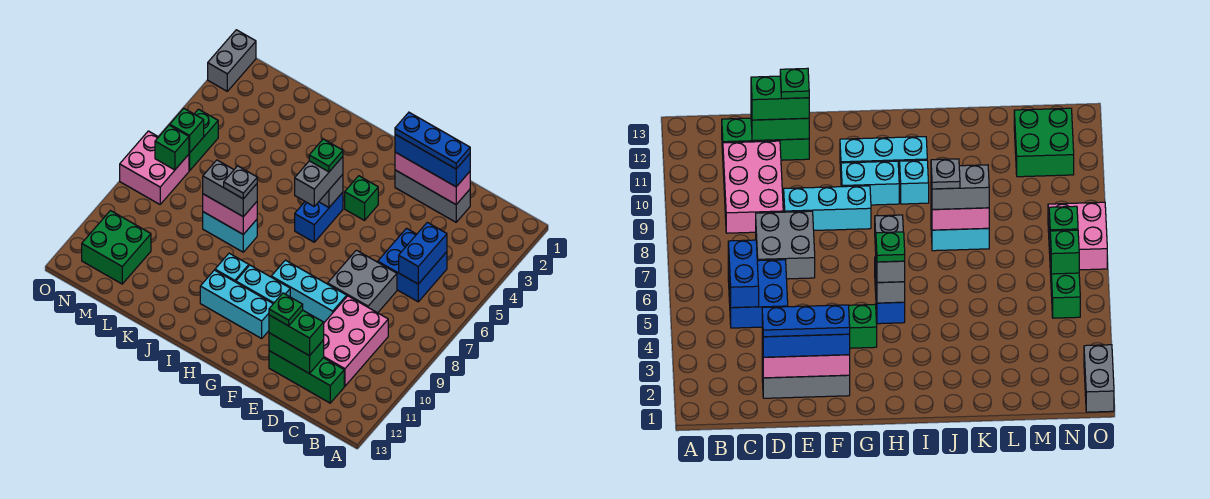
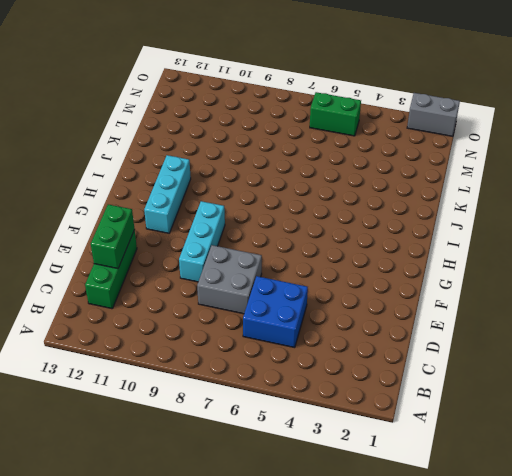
none -> pink brick C9:D11 level 1
none -> grey brick D2:F2 level 1
none -> green brick G4 level 1
none -> cyan brick G10:H10 level 1

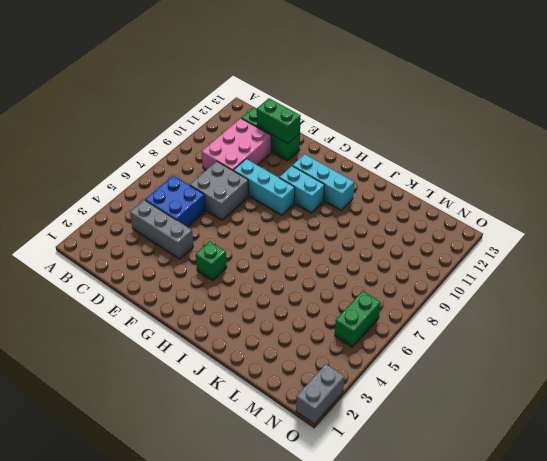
grey brick C4:E4 level 1 -> grey brick D2:F2 level 1
none -> blue brick H5:H6 level 1
none -> cyan brick I10 level 1
none -> cyan brick J8:K8 level 1
none -> green brick M11:N12 level 1

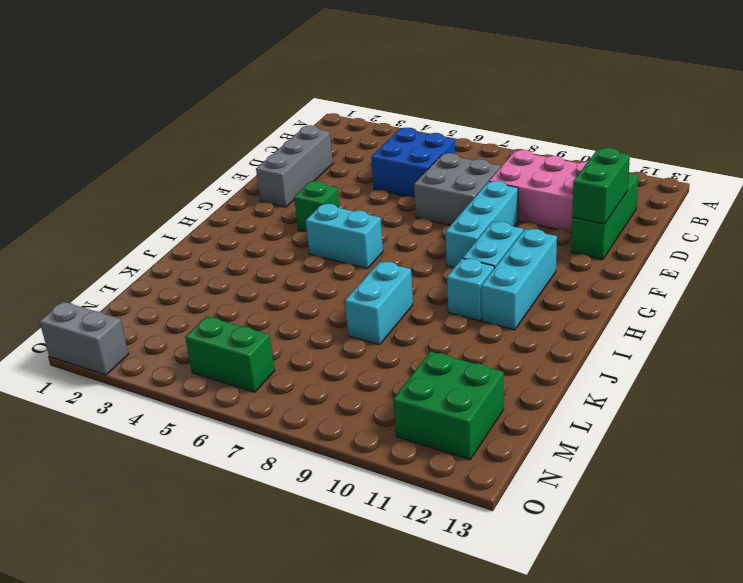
cyan brick H5:H6 level 1 -> blue brick H5:H6 level 1
none -> pink brick N7:O8 level 1
none -> blue brick C5:C6 level 2
none -> pink brick D2:F2 level 2
none -> grey brick H5 level 2

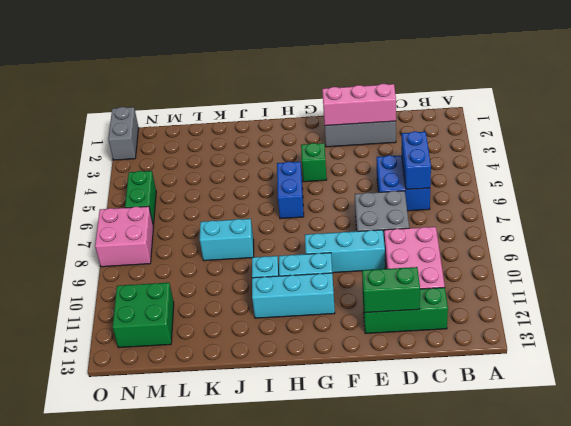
none -> grey brick H5 level 2
none -> pink brick J8:K8 level 2
none -> green brick N6 level 2
none -> green brick N7 level 2

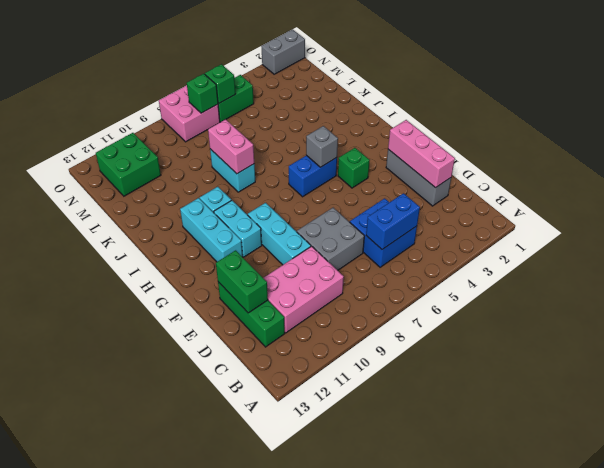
none -> blue brick D2:F2 level 3
none -> green brick D12:E12 level 3
none -> grey brick H5:H6 level 3
none -> grey brick J8:K8 level 3

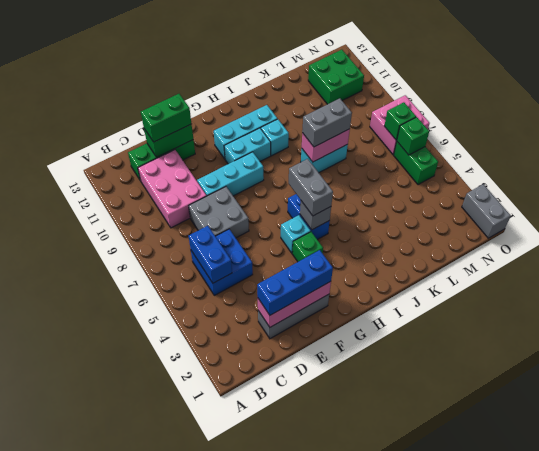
cyan brick G5 level 1 -> none
none -> blue plate D2:F2 level 4
none -> green plate E12 level 4
none -> green plate H5 level 4
none -> grey plate J8 level 4

